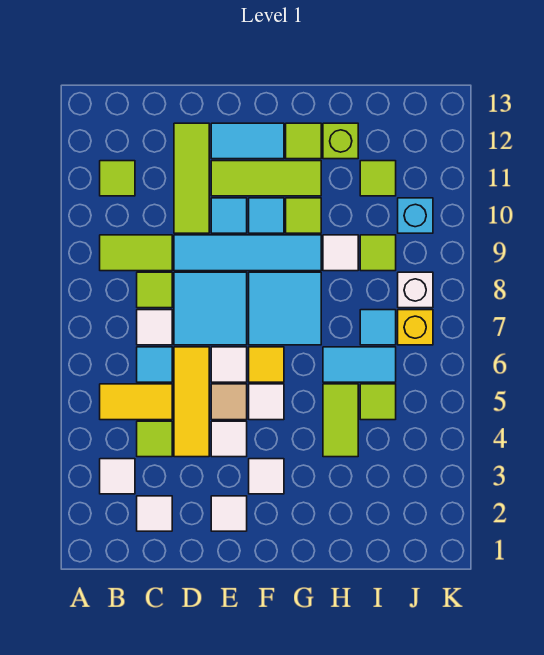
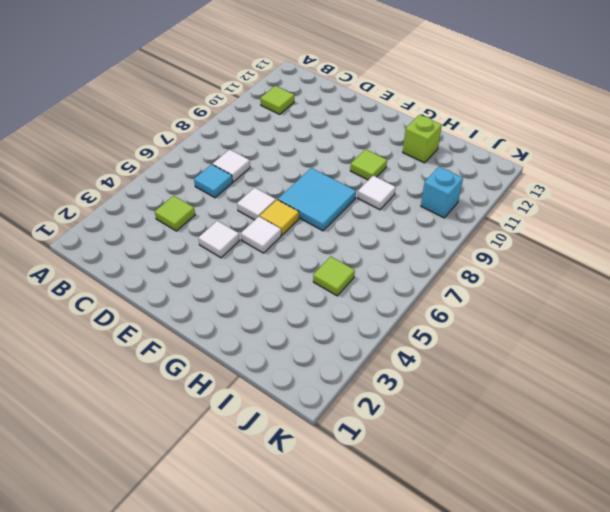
none -> white tile B3 level 1
none -> yellow tile B5:C5 level 1
none -> lime tile B9:C9 level 1
none -> white tile C2 level 1

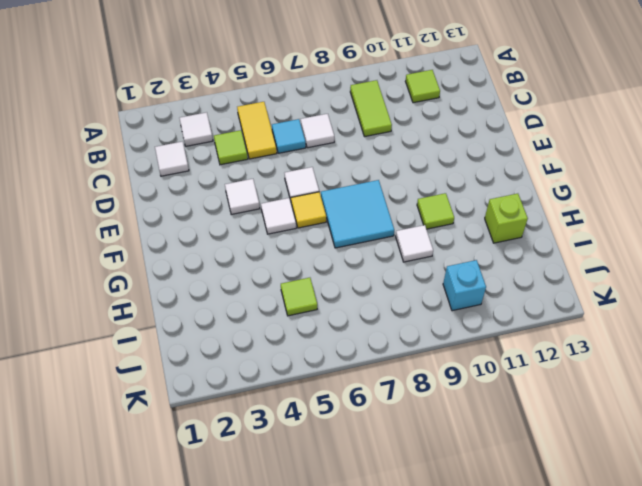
none -> lime tile C8 level 1
none -> yellow tile D4:D6 level 1
none -> cyan tile D7:E8 level 1
none -> cyan tile D9:G9 level 1

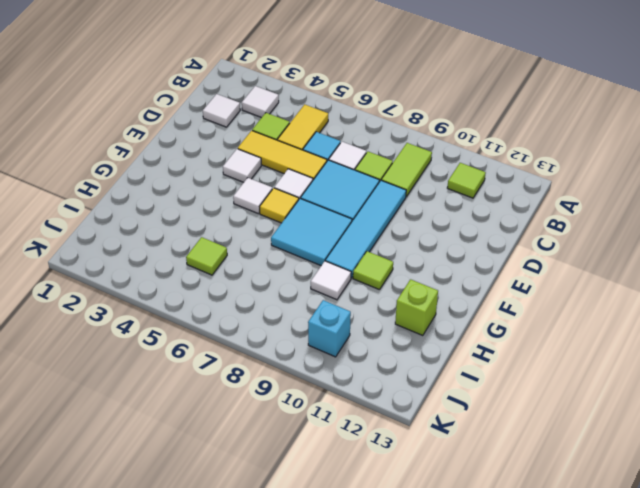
none -> lime tile D10:D12 level 1
none -> white tile E2 level 1
none -> tan tile E5 level 1
none -> cyan tile E10 level 1

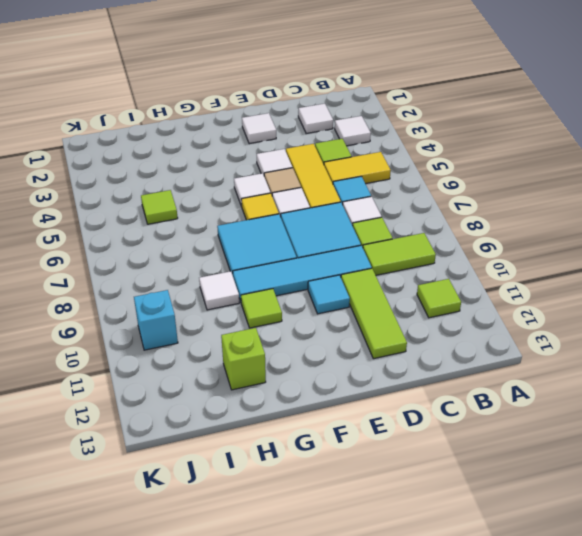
none -> lime tile E11:G11 level 1
none -> cyan tile E12:F12 level 1
none -> white tile F3 level 1
none -> cyan tile F10 level 1

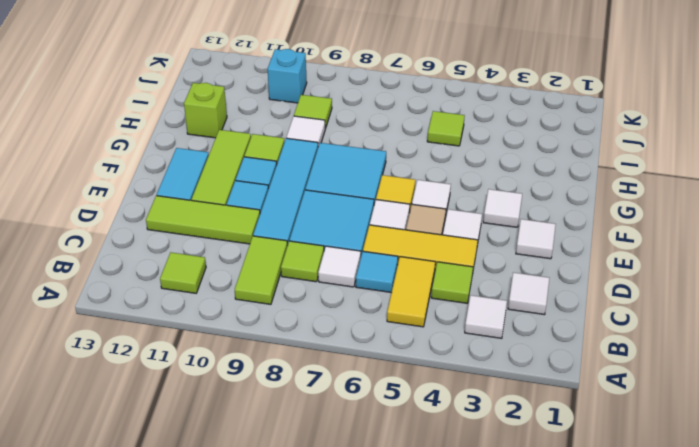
none -> lime tile G12 level 1
none -> lime tile H4:H5 level 1
none -> cyan tile H6:I6 level 1
none -> cyan tile I7 level 1

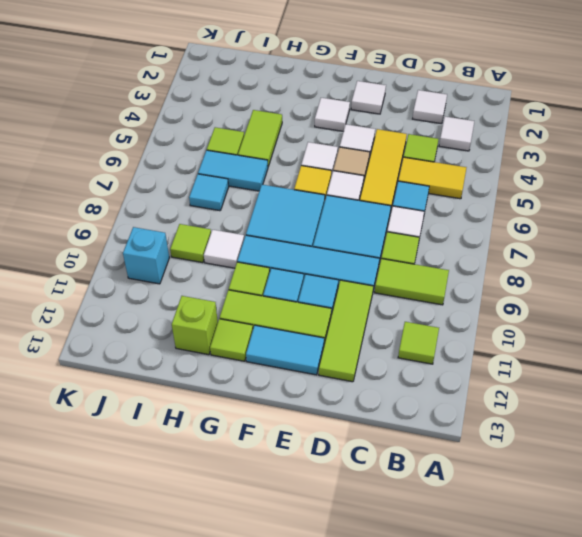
none -> lime tile I11 level 1
none -> yellow brick J7 level 1
none -> white brick J8 level 1

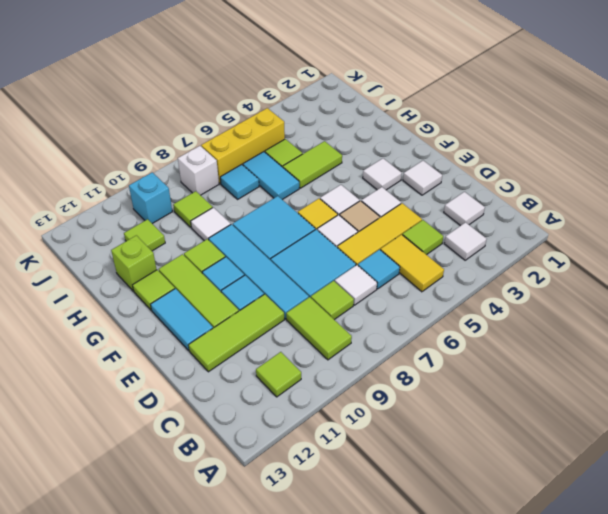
yellow brick J5:J7 level 1 -> yellow brick J7 level 1

